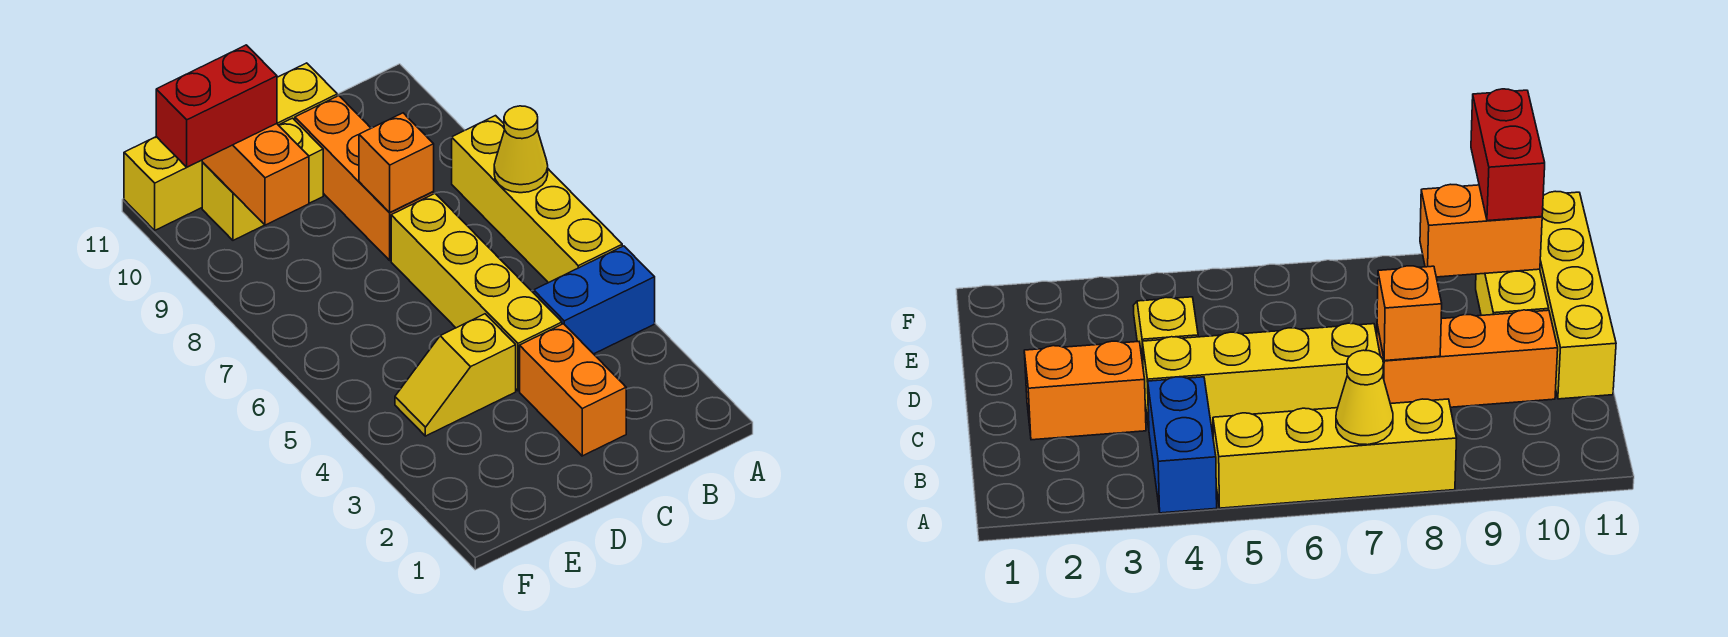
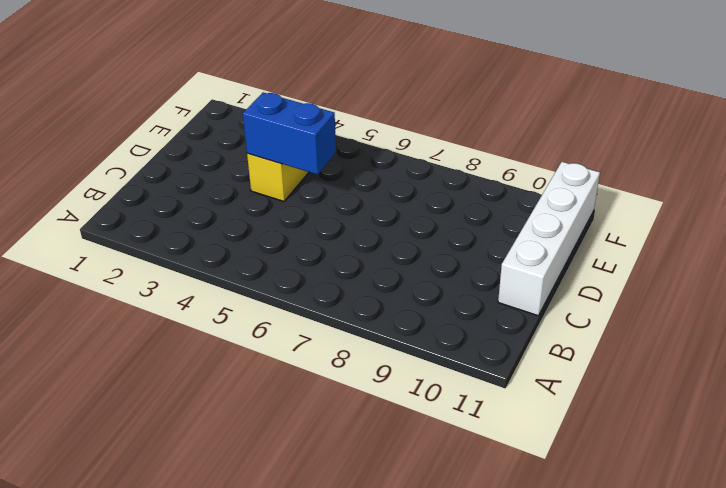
white brick C11:F11 level 1 -> yellow brick C11:F11 level 1
blue brick D4:D5 level 2 -> blue brick A4:B4 level 1
none -> yellow brick A5:A8 level 1
none -> orange brick C2:C3 level 1
none -> yellow brick C4:C7 level 1

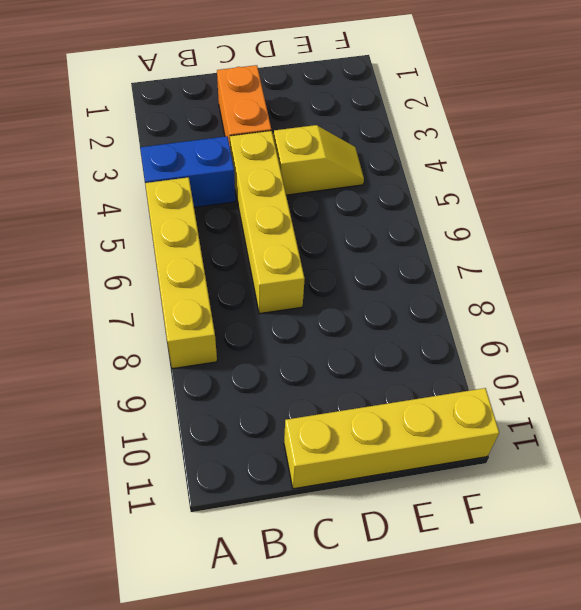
none -> orange brick C8:C10 level 1
none -> yellow brick D10:E10 level 1
none -> yellow cone A7 level 2

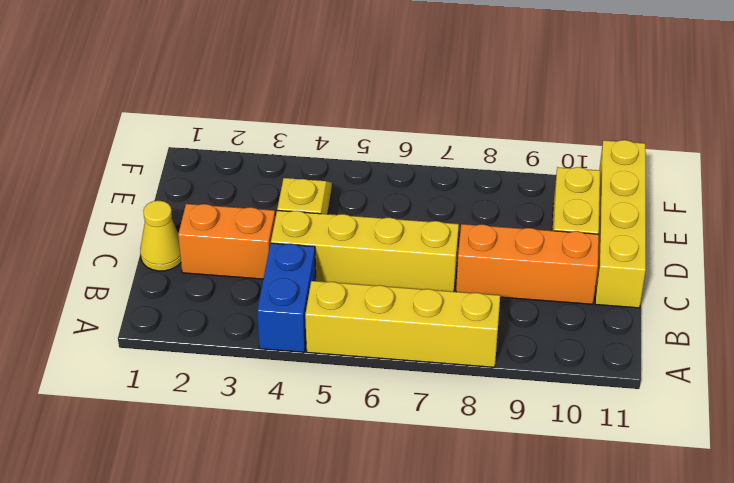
yellow cone C1 level 1 -> yellow cone A7 level 2
none -> orange brick C8 level 2
none -> orange brick E9:E10 level 2
none -> red brick E10:F10 level 3

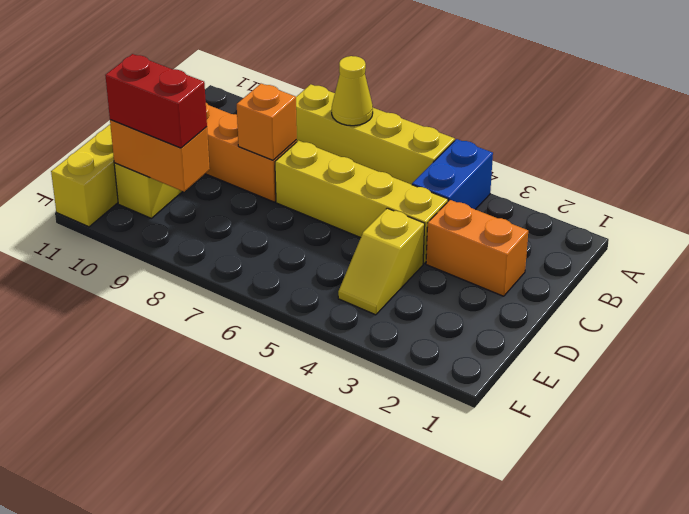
red brick E9:E10 level 3 -> red brick E10:F10 level 3

